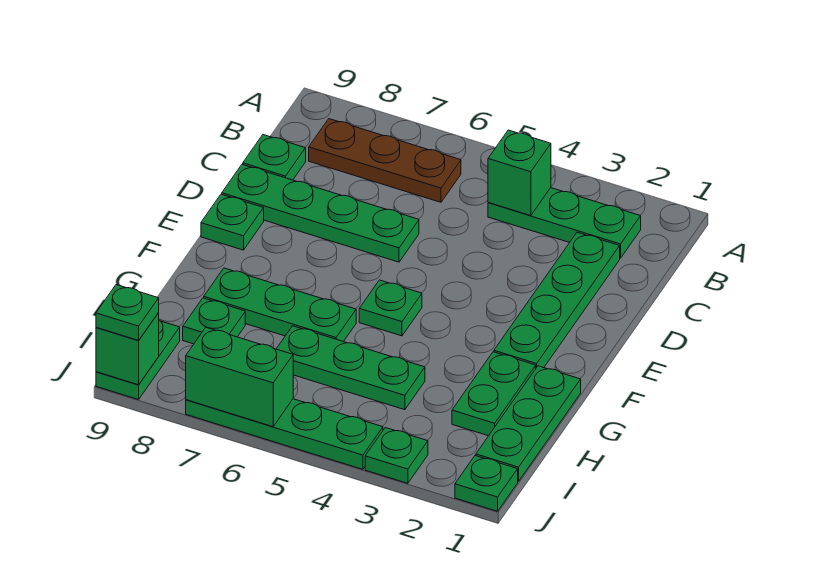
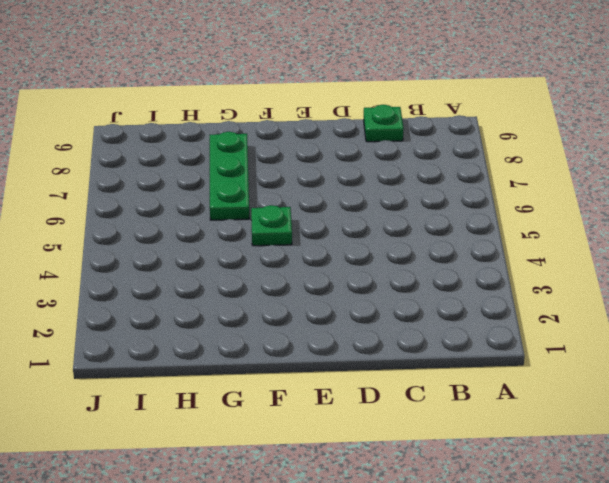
none -> green plate B2:B4 level 1
none -> brown plate B6:B8 level 1
none -> green plate C2:F2 level 1

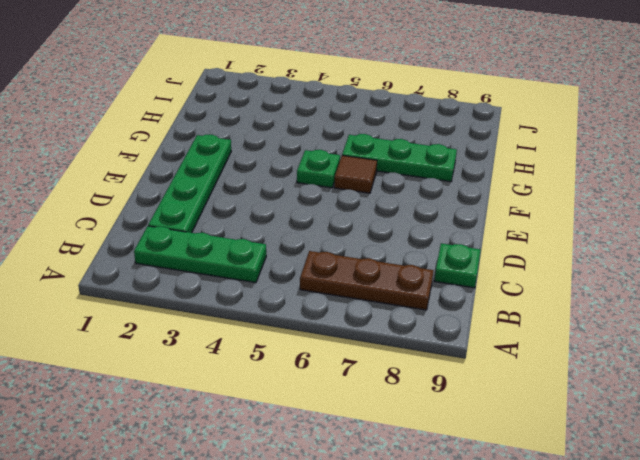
brown tile F6 level 1 -> none
none -> green plate D6:D9 level 1
none -> green plate E9 level 1
none -> green plate G1:I1 level 1

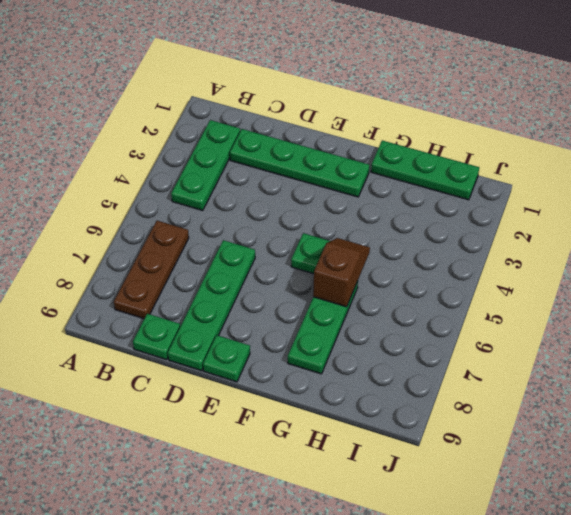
brown slope G5:G6 level 2 top 6 -> none
none -> green plate G2:H2 level 1
none -> green plate H4:H6 level 1
none -> green plate H8 level 1

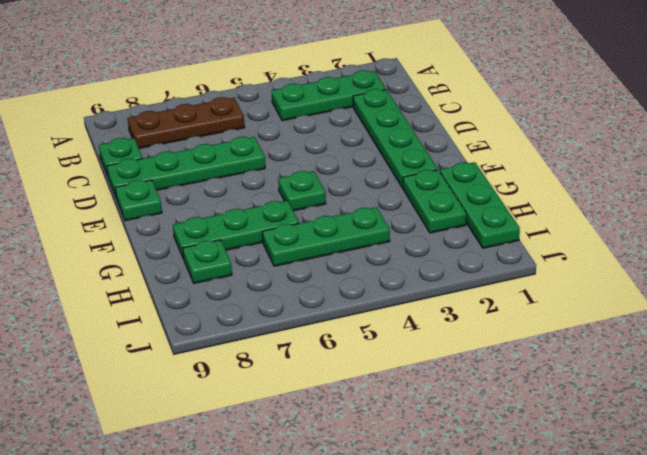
none -> green plate I9:J9 level 1
none -> green plate J1 level 1
none -> green plate J3 level 1

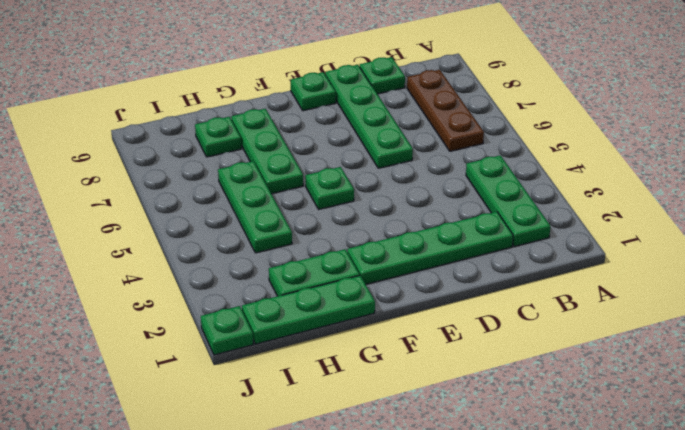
none -> green plate I9:J9 level 1
none -> green plate J3 level 1
none -> green plate J4:J7 level 1

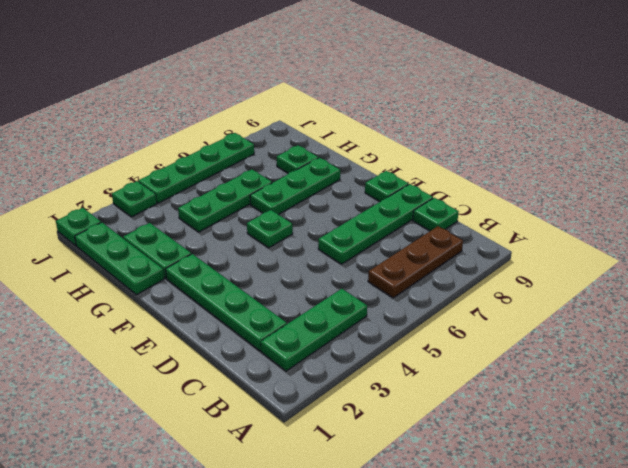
none -> green plate I9:J9 level 1
none -> green brick B4 level 2
none -> green brick J6:J7 level 2

